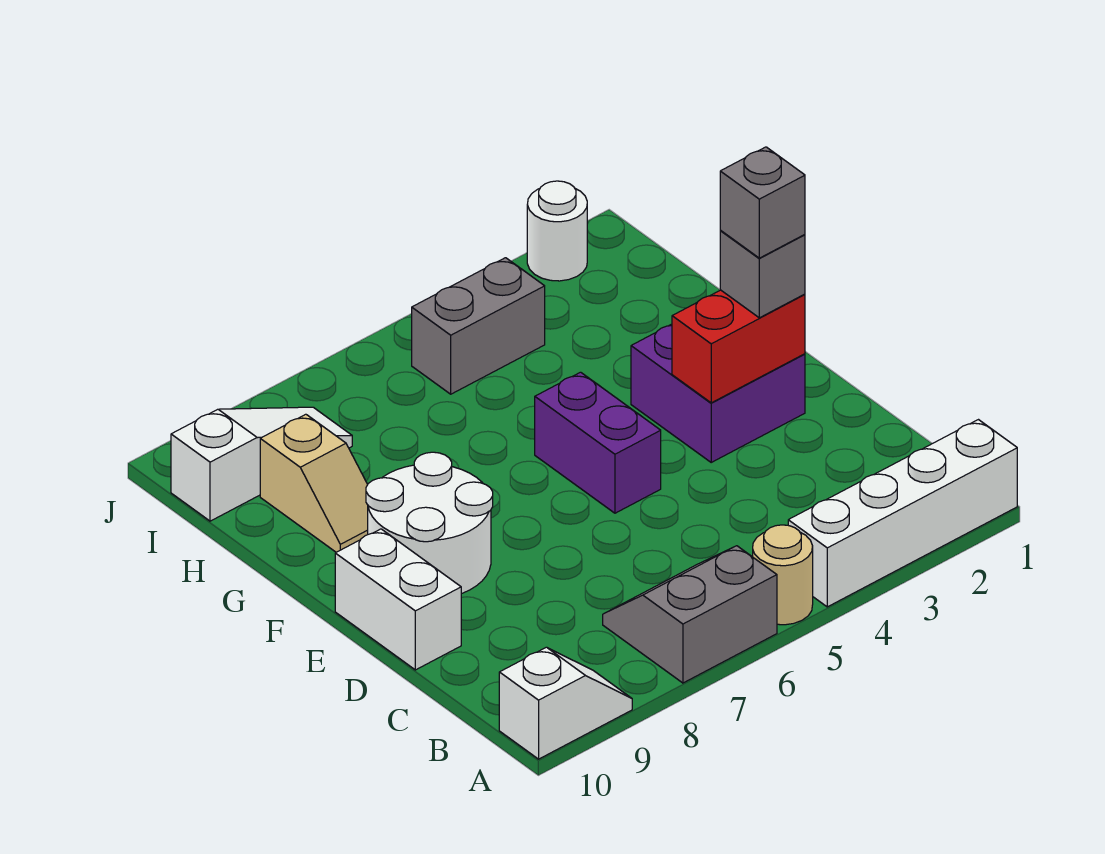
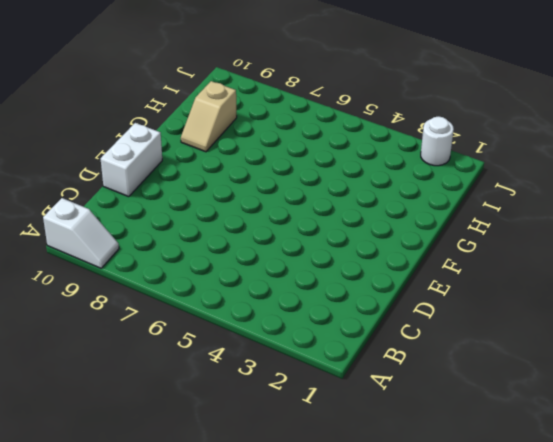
none -> white brick A1:A4 level 1
none -> tan round brick A5 level 1
none -> grey slope A6:B7 level 1 top A

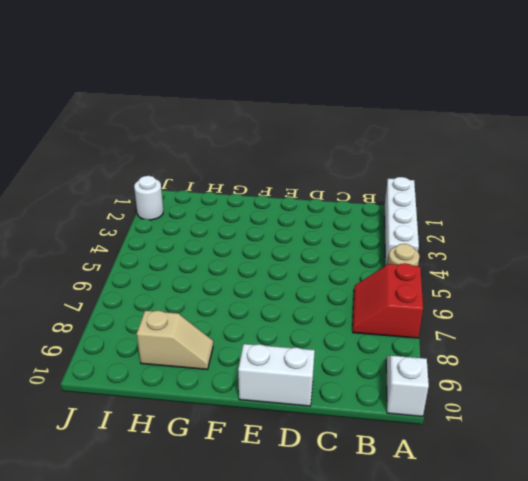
red slope A6:B7 level 1 top A -> grey slope A6:B7 level 1 top A
none -> purple brick E2:F3 level 1
none -> purple brick E5:F5 level 1
none -> white round brick E8:F9 level 1

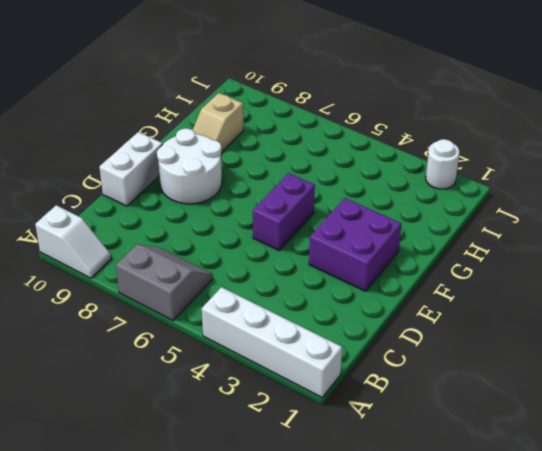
none -> tan round brick A5 level 1
none -> grey brick I4:I5 level 1
none -> white slope I8:I10 level 1 top 10

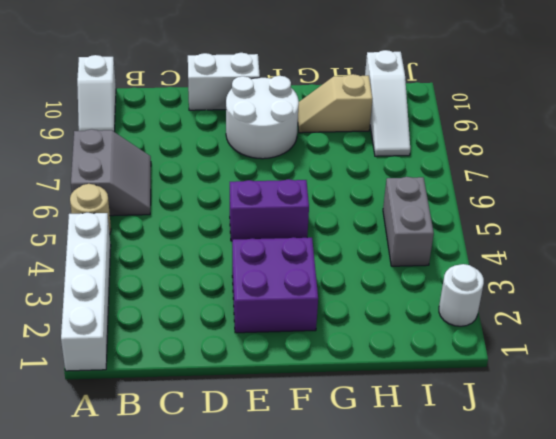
none -> red brick E2:E3 level 2
none -> grey brick E2 level 3
none -> grey brick E2 level 4

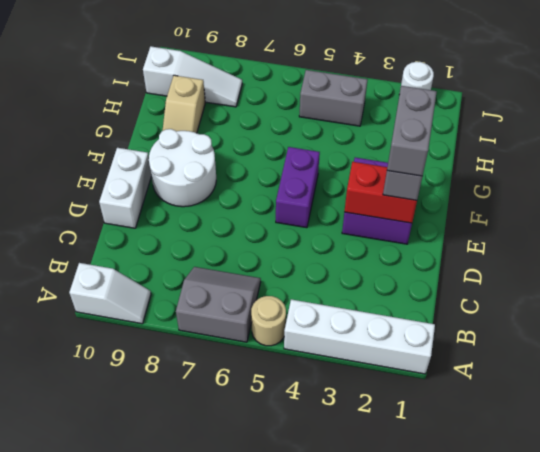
grey brick E2:F2 level 4 -> grey brick E2 level 4

